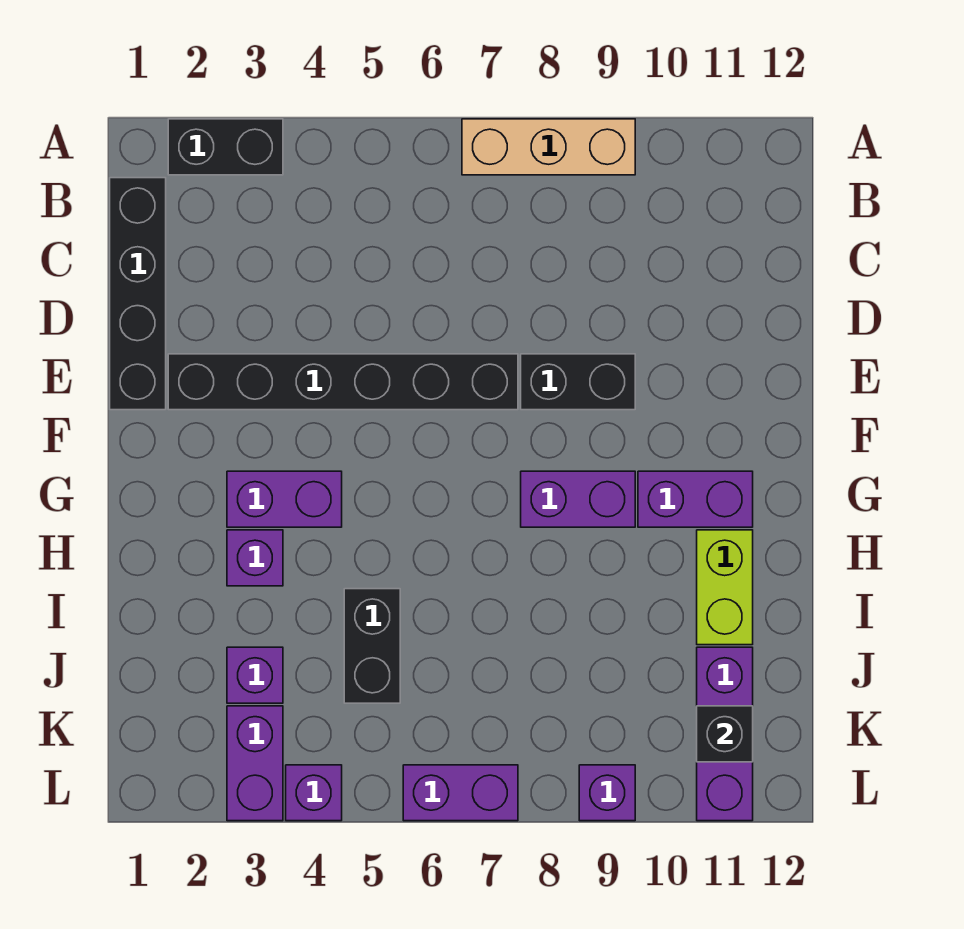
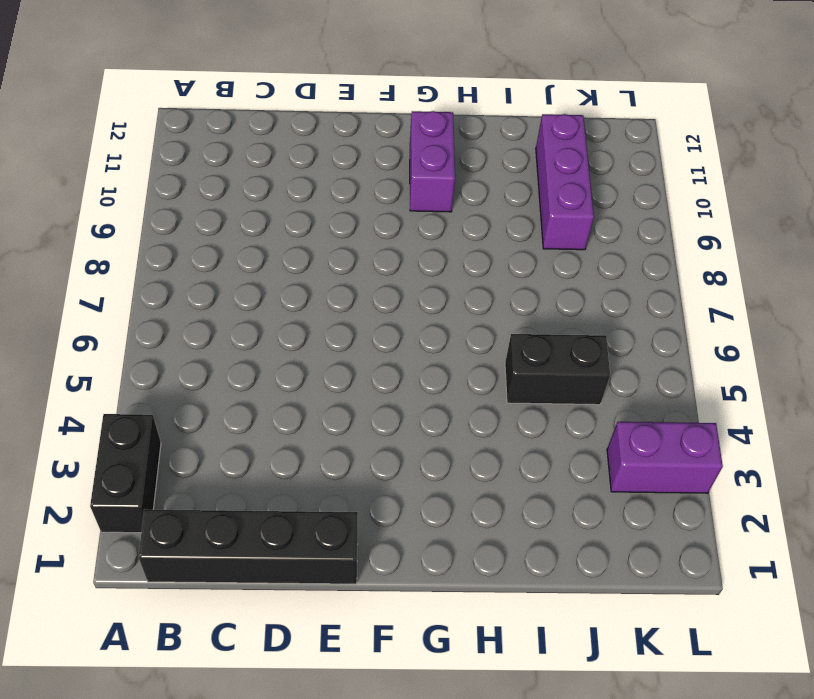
purple brick J9:J11 level 1 -> purple brick J11:L11 level 1
none -> tan brick A7:A9 level 1
none -> black brick E2:E7 level 1
none -> black brick E8:E9 level 1

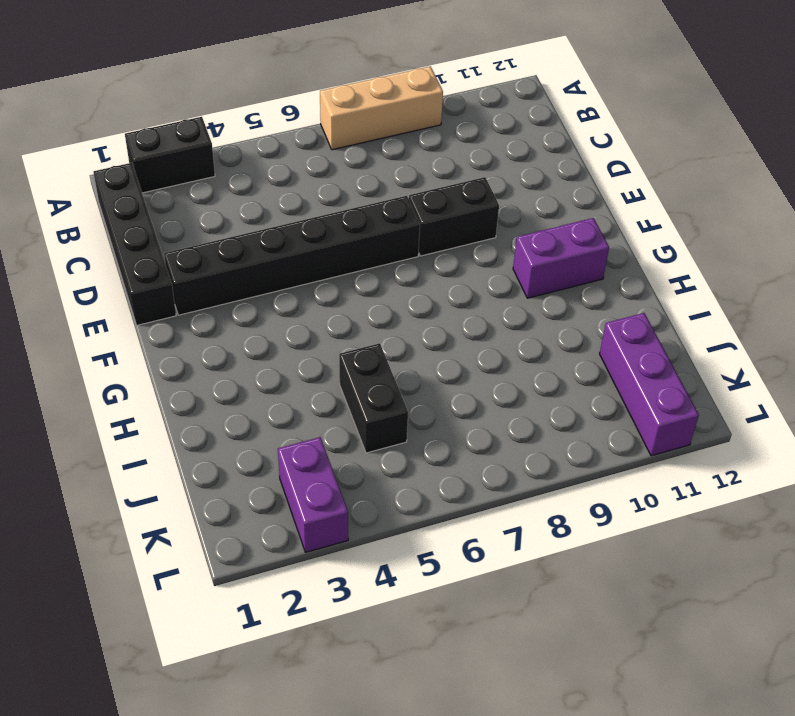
none -> purple brick G3:G4 level 1
none -> purple brick G8:G9 level 1
none -> purple brick H3 level 1

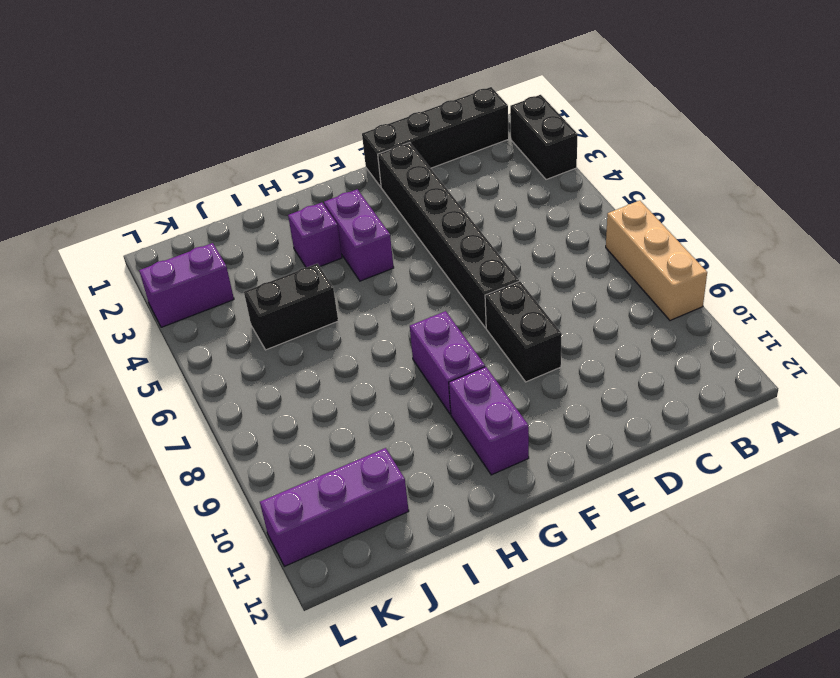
none -> lime brick H11:I11 level 1
none -> purple brick J3 level 1
none -> purple brick L4 level 1

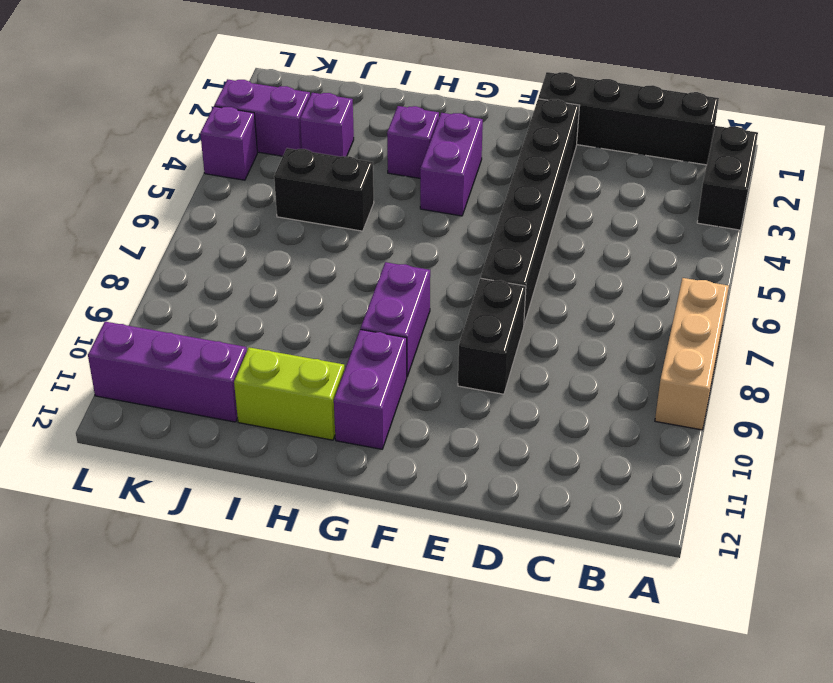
none -> purple brick L6:L7 level 1
none -> purple brick L9 level 1
none -> black brick K11 level 2

